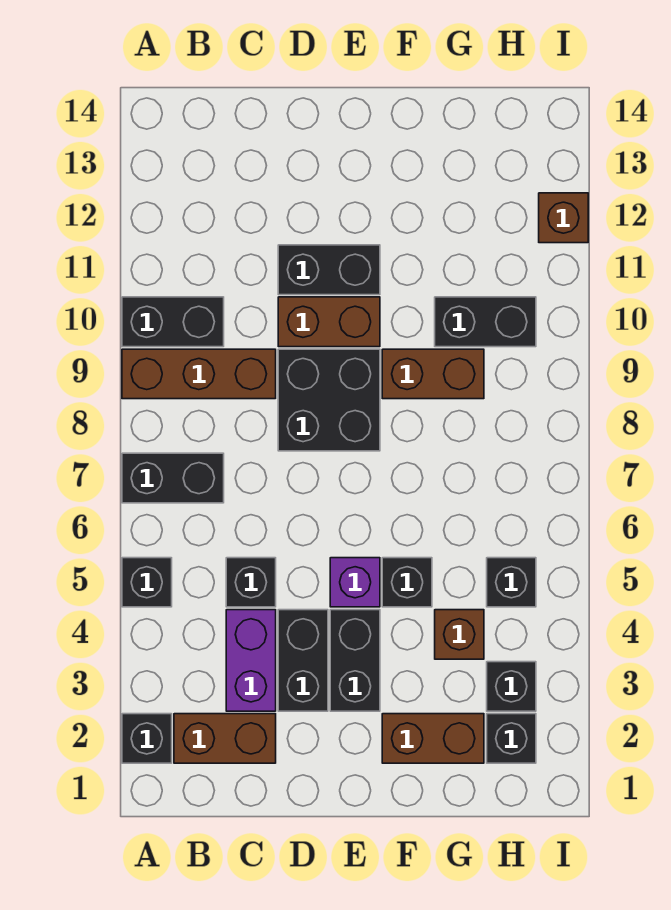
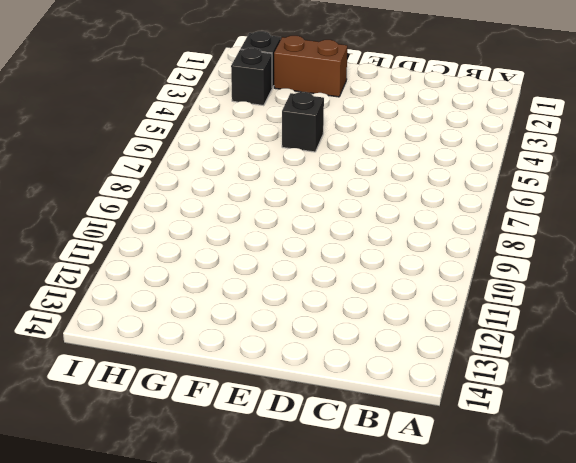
none -> black brick A2 level 1
none -> black brick A5 level 1
none -> black brick A7:B7 level 1

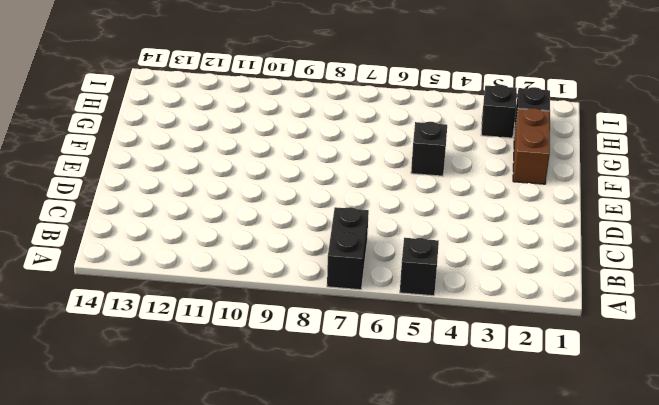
none -> black brick A2 level 1
none -> brown brick A9:C9 level 1
none -> black brick A10:B10 level 1

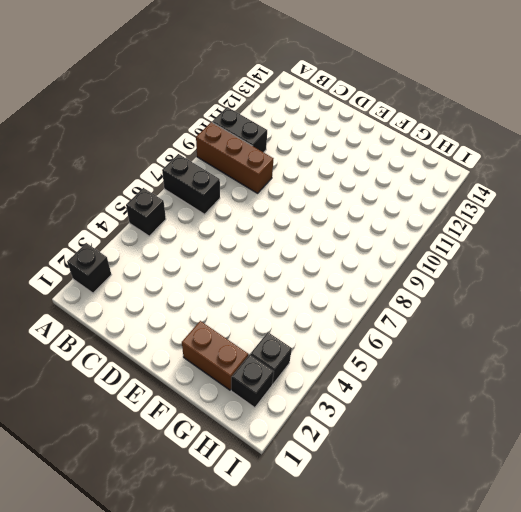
none -> brown brick B2:C2 level 1
none -> purple brick C3:C4 level 1
none -> black brick C5 level 1

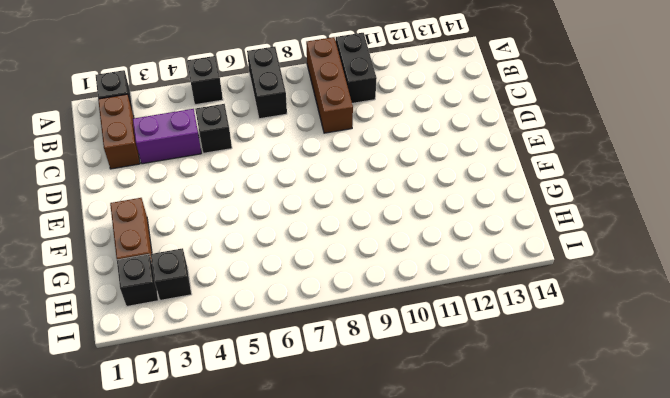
none -> black brick D3:D4 level 1
none -> black brick D8:E9 level 1
none -> brown brick D10:E10 level 1

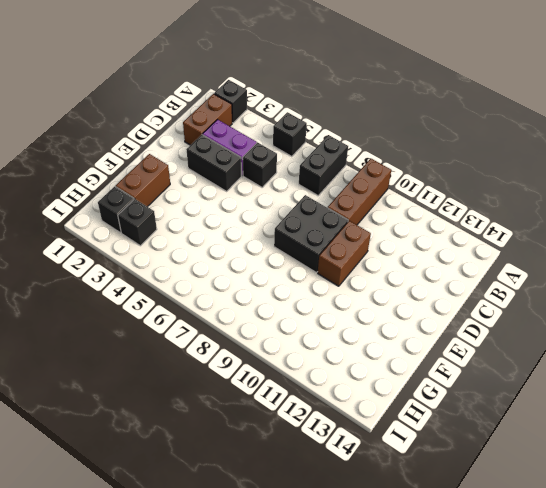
none -> black brick A10:B10 level 1
none -> black brick D11:E11 level 1
none -> black brick E3:E4 level 1

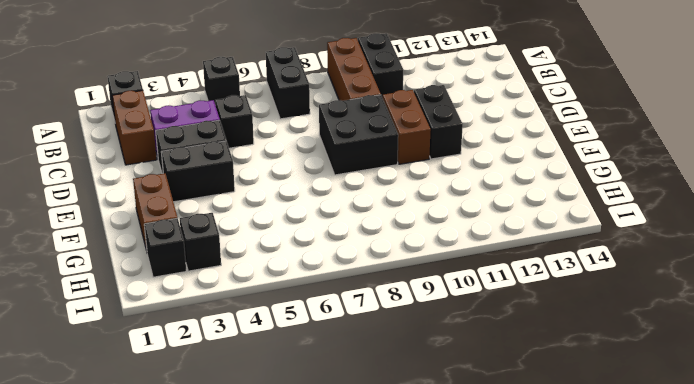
none -> purple brick E5 level 1
none -> black brick F5 level 1
none -> brown brick F9:G9 level 1

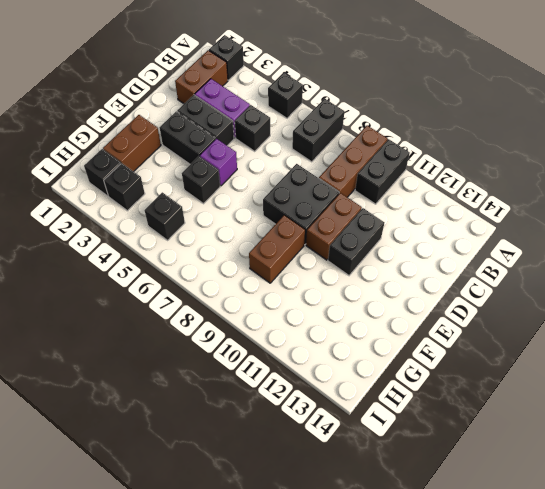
none -> brown brick G4 level 1
none -> black brick G10:H10 level 1
none -> brown brick I12 level 1

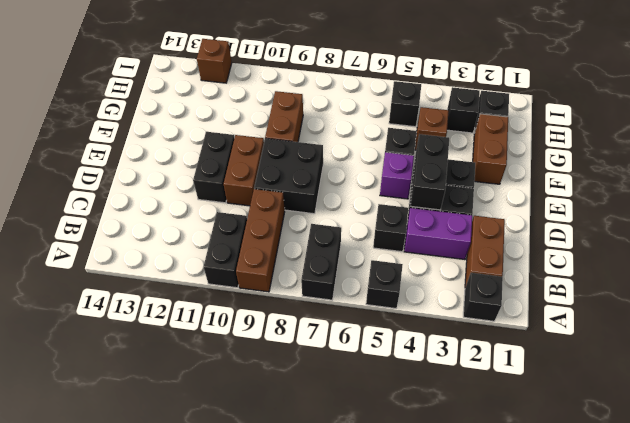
black brick D4:E4 level 2 -> black brick G10:H10 level 1

